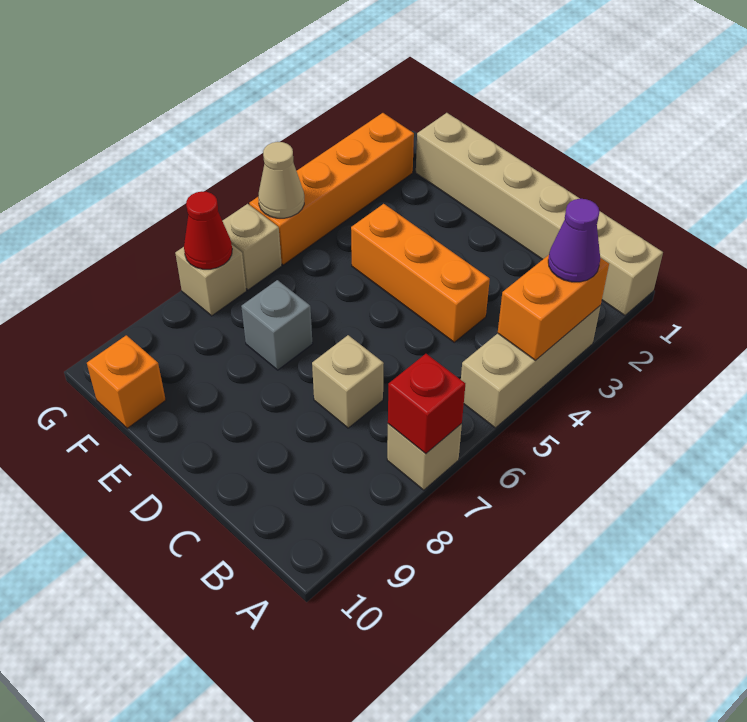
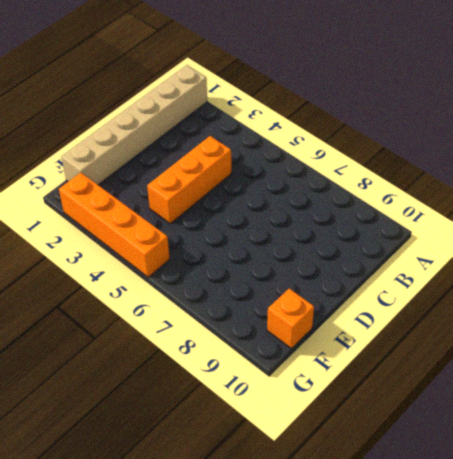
none -> tan brick A3:A5 level 1
none -> tan brick A7 level 1
none -> tan brick C7 level 1

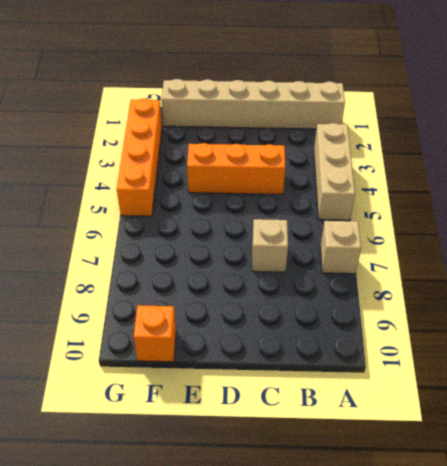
none -> grey brick E7 level 1
none -> tan brick G6 level 1
none -> tan brick G7 level 1

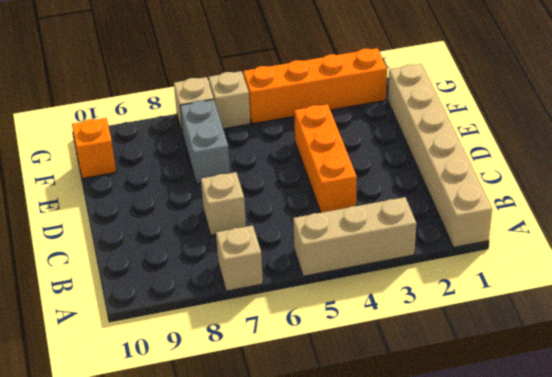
grey brick E7:F7 level 1 -> grey brick E7 level 1
none -> orange brick A3:A4 level 2
none -> red brick A7 level 2
none -> tan cone G5 level 2

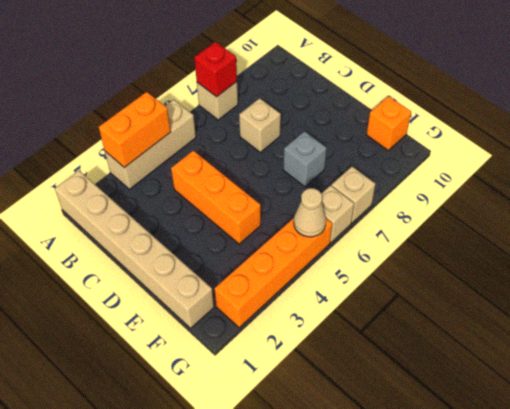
none -> red cone G7 level 2
none -> purple cone A3 level 3

